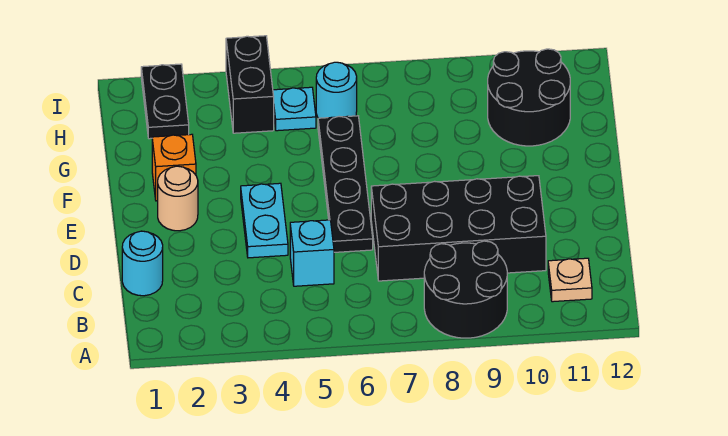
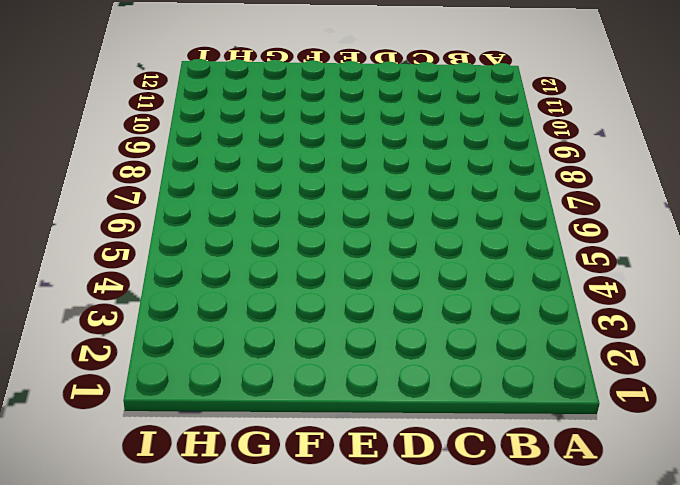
none -> black round brick A8:B9 level 1
none -> tan plate B11 level 1
none -> cyan round brick C1 level 1

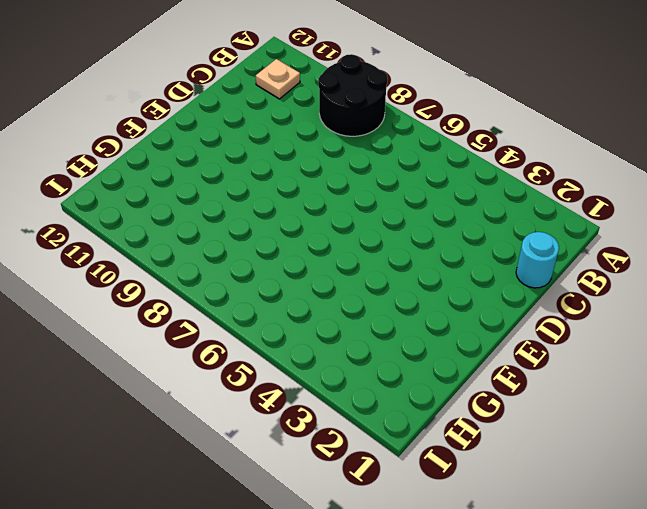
none -> cyan brick C5 level 1
none -> black brick C7:D10 level 1
none -> cyan plate D4:E4 level 1

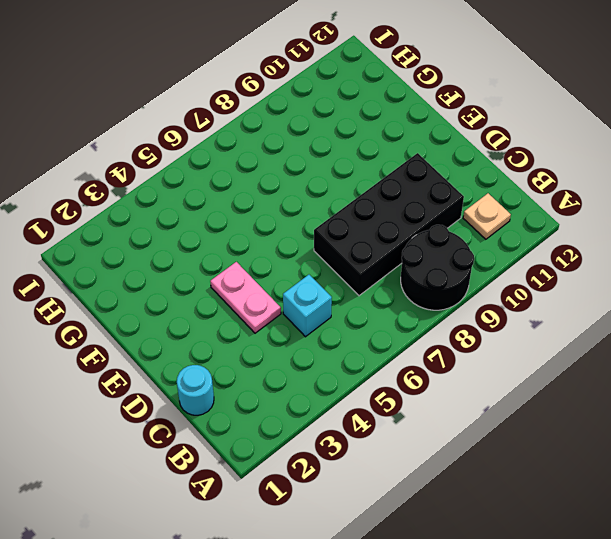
pink plate D4:E4 level 1 -> cyan plate D4:E4 level 1
none -> black plate D6:G6 level 1
none -> tan round brick E2 level 1
none -> orange brick F2 level 1

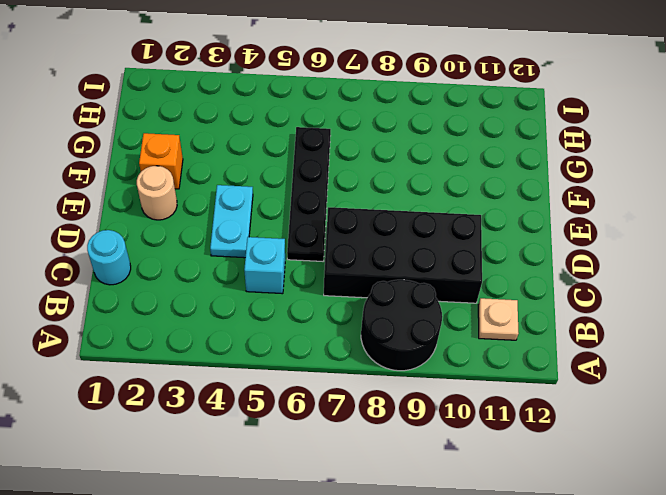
none -> black round brick G10:H11 level 1
none -> black plate H2:I2 level 1
none -> black brick H4:I4 level 1

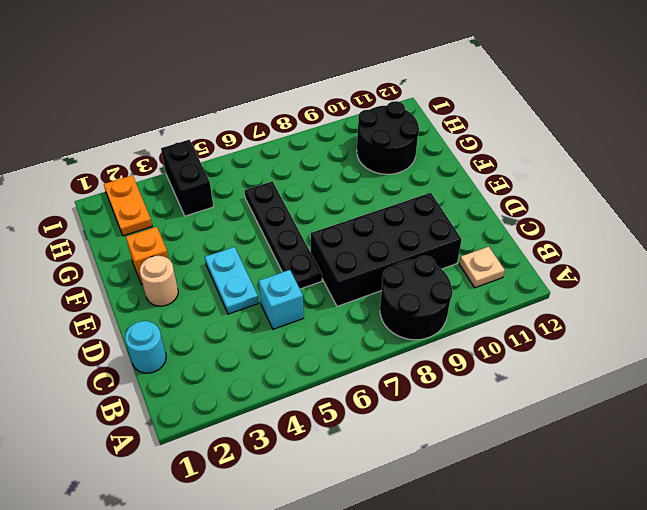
orange plate H2:I2 level 1 -> black plate H2:I2 level 1
none -> cyan plate H5 level 1
none -> cyan round brick H6 level 1

